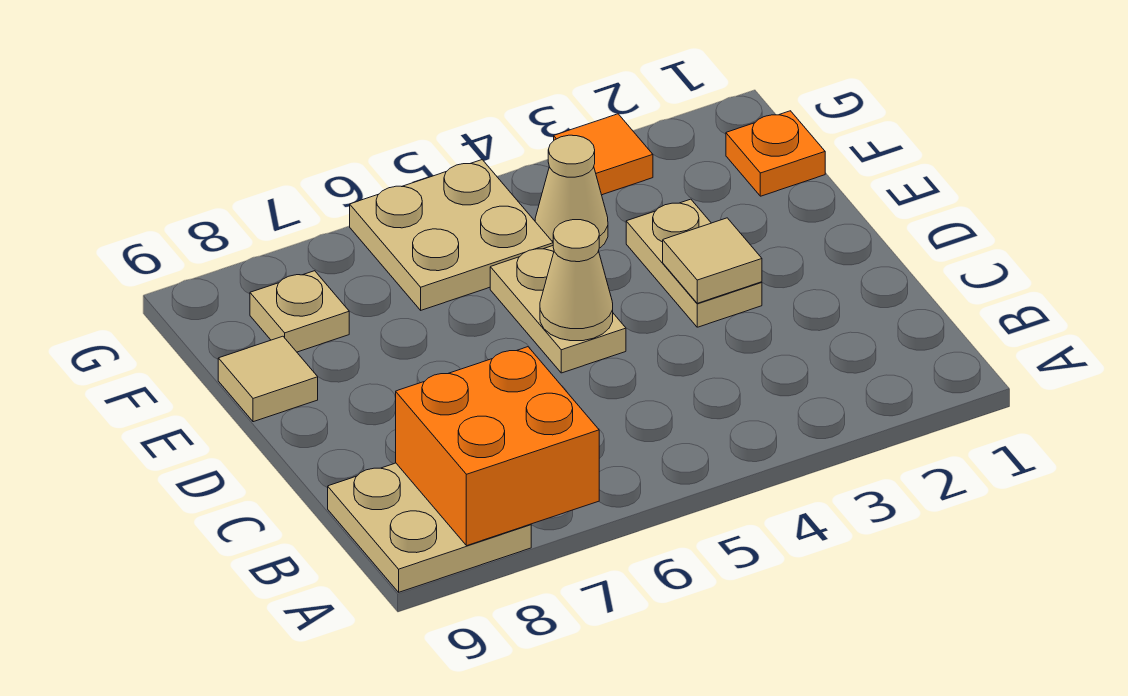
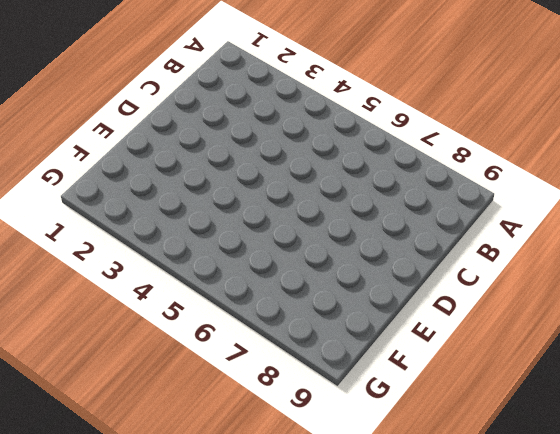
none -> tan plate A8:B9 level 1
none -> tan plate D3:E3 level 1
none -> tan plate D5:E5 level 1

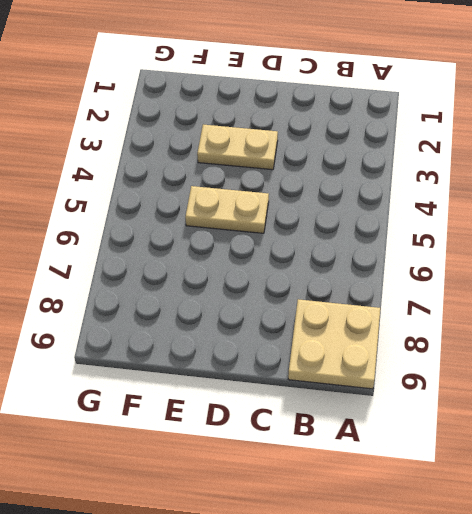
none -> tan tile E9 level 1
none -> orange plate F1 level 1
none -> tan cone F4 level 1

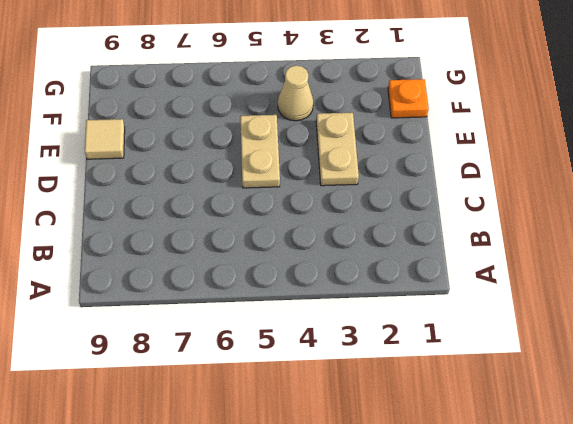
none -> tan plate A8:B9 level 1
none -> tan plate F5:G6 level 1
none -> tan plate F8 level 1

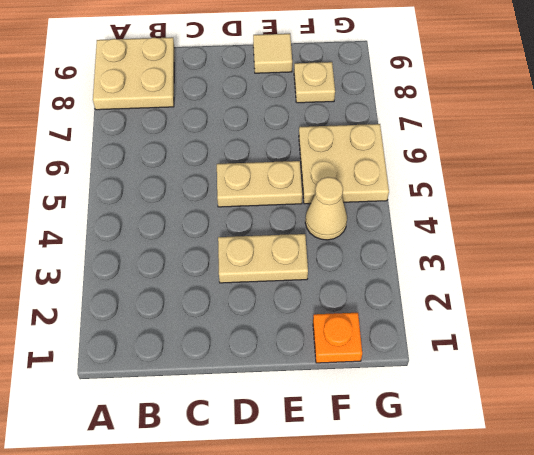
none -> orange tile G3 level 1
none -> orange brick A7:B8 level 2
none -> tan tile D3 level 2

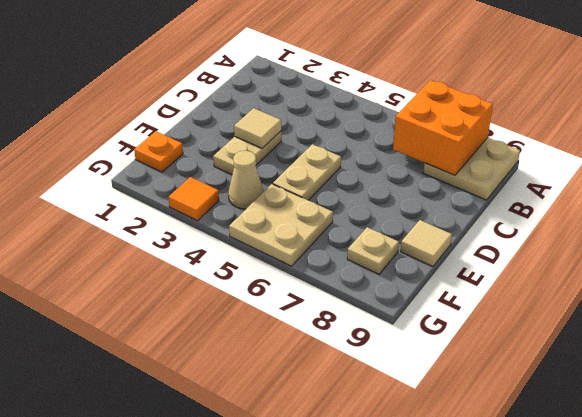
none -> tan cone D5 level 2

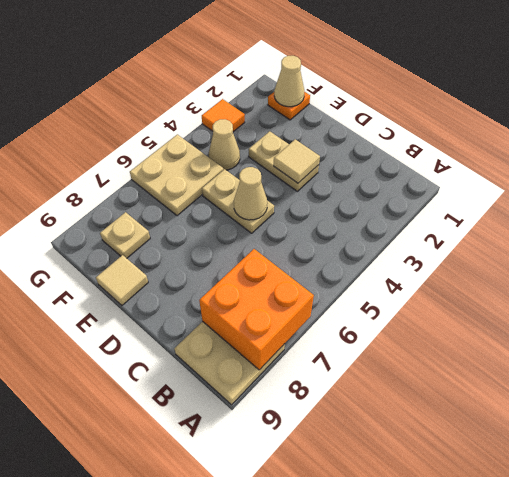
tan cone F1 level 2 -> none

